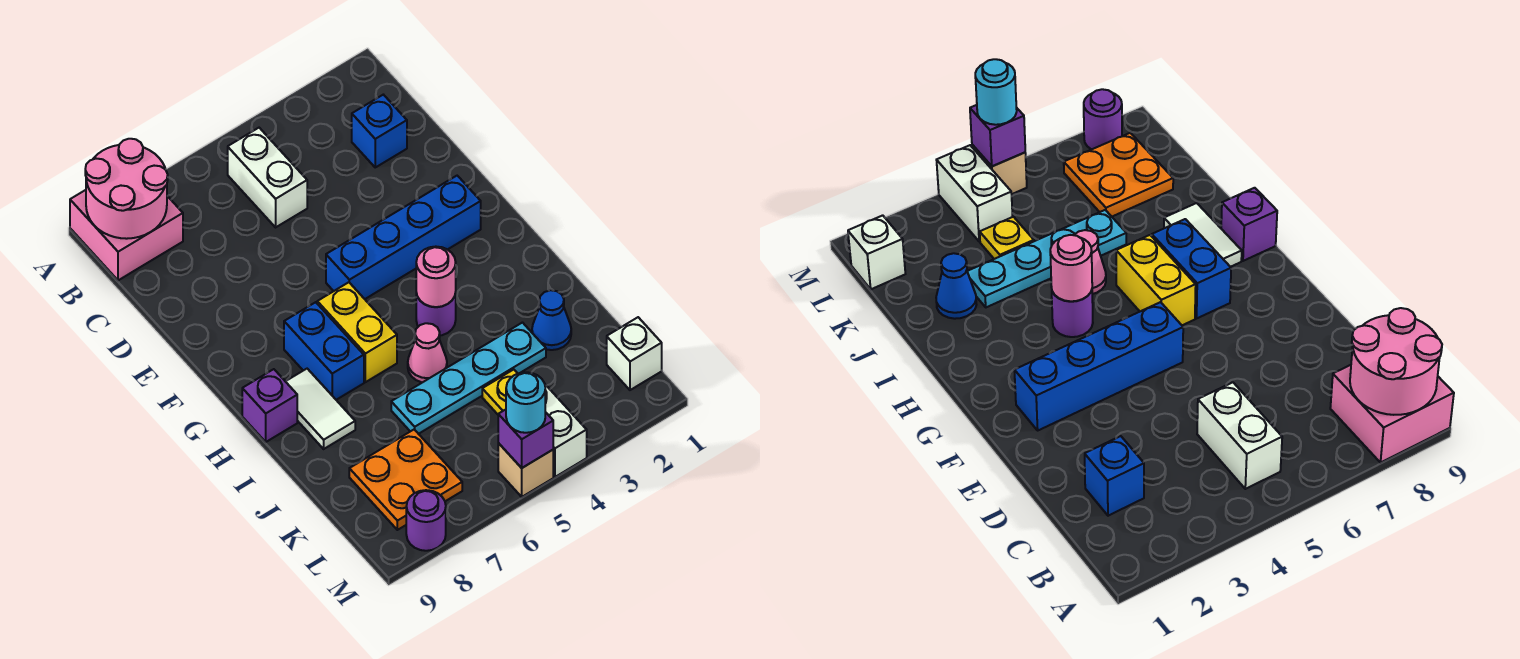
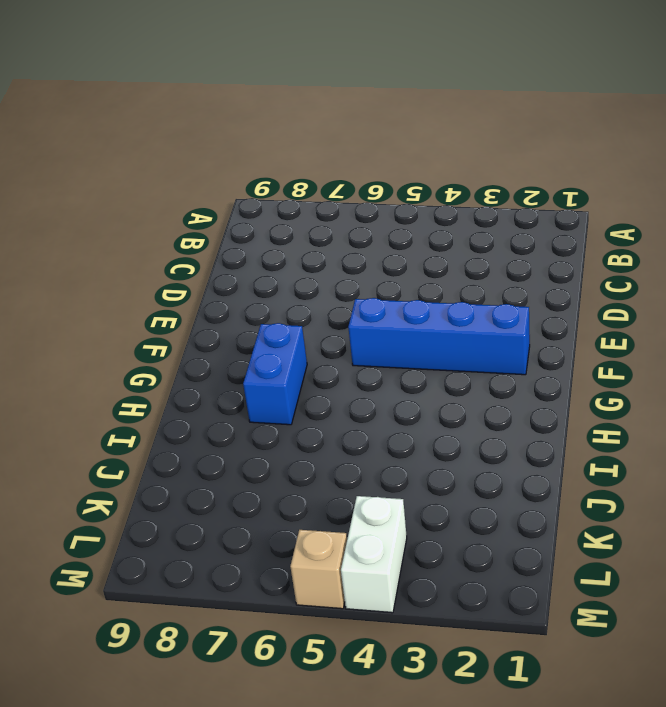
none -> pink brick A8:B9 level 1
none -> white brick B5:C5 level 1
none -> blue brick C2 level 1

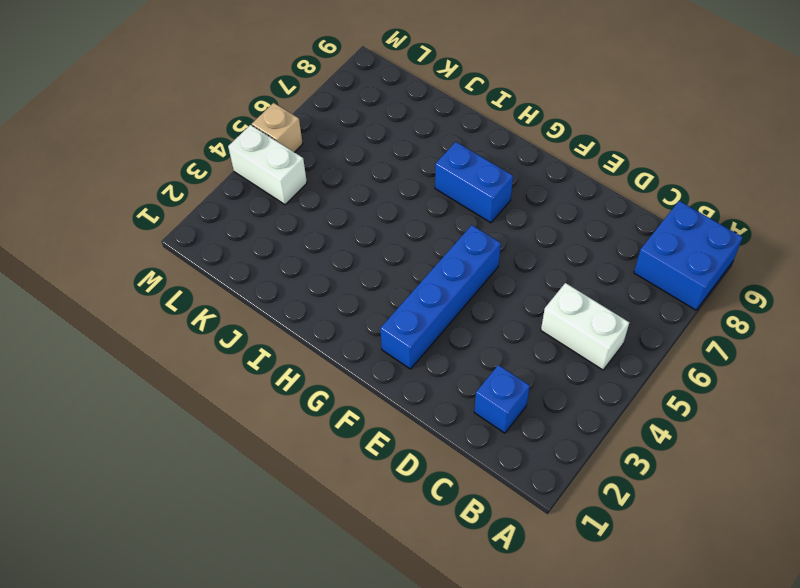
blue brick A8:B9 level 1 -> pink brick A8:B9 level 1
none -> yellow brick G6:H6 level 1
none -> purple round brick H4 level 1
none -> white tile H8:I8 level 1

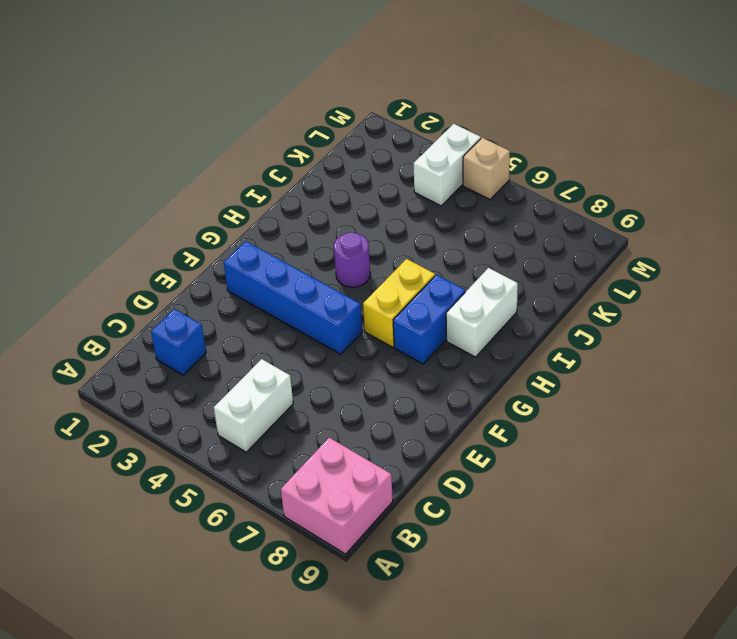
white brick H8:I8 level 1 -> white tile H8:I8 level 1
none -> purple brick H9 level 1
none -> pink cone I5 level 1
none -> blue cone J2 level 1

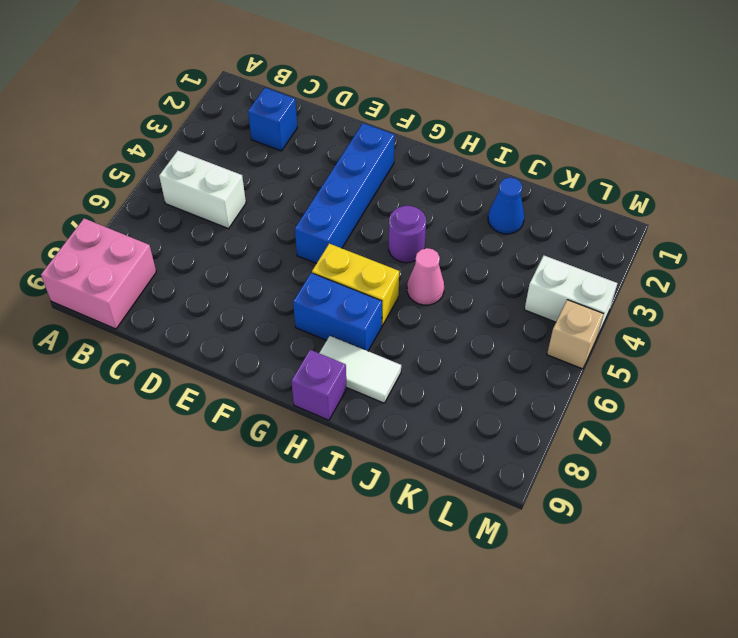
none -> cyan plate J3:J6 level 1
none -> yellow plate K4 level 1
none -> orange plate K7:L8 level 1

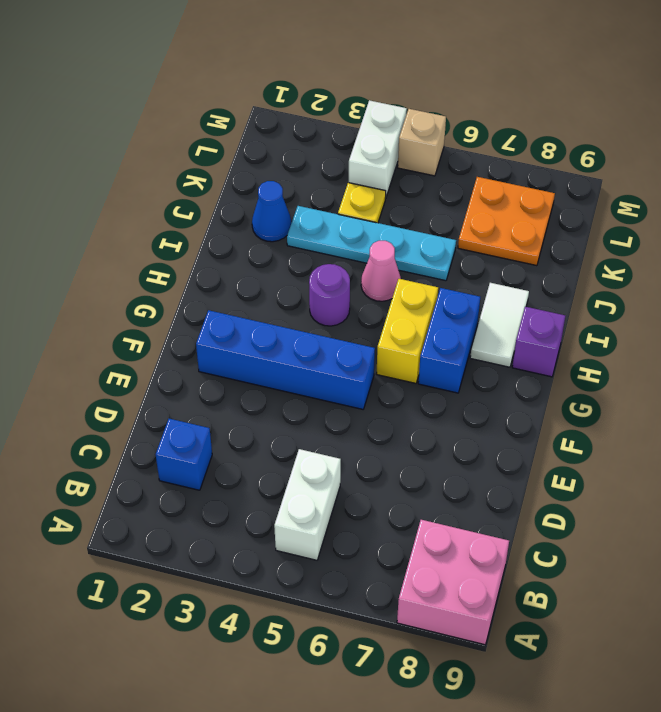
none -> white brick L1 level 1
none -> purple round brick M8 level 1
none -> pink round brick A8:B9 level 2

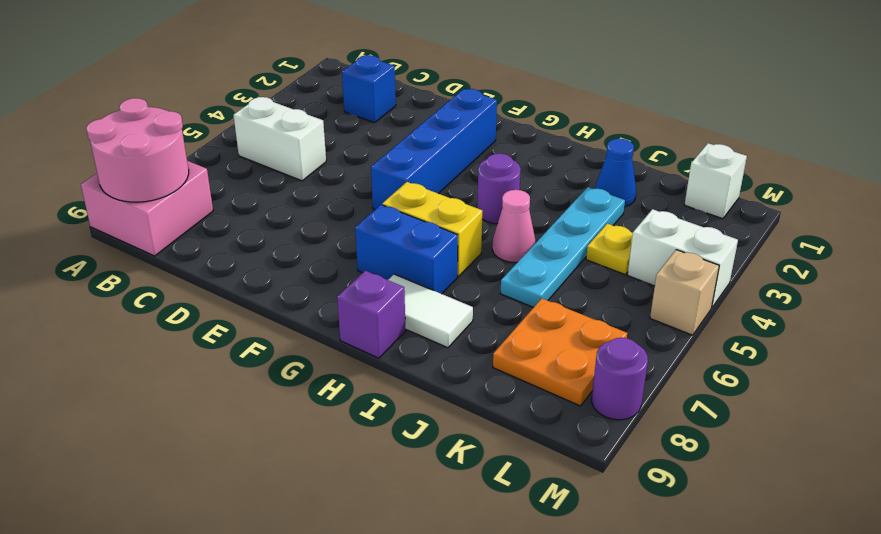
none -> pink round brick H4 level 2
none -> purple brick M5 level 2
none -> cyan round brick M5 level 3

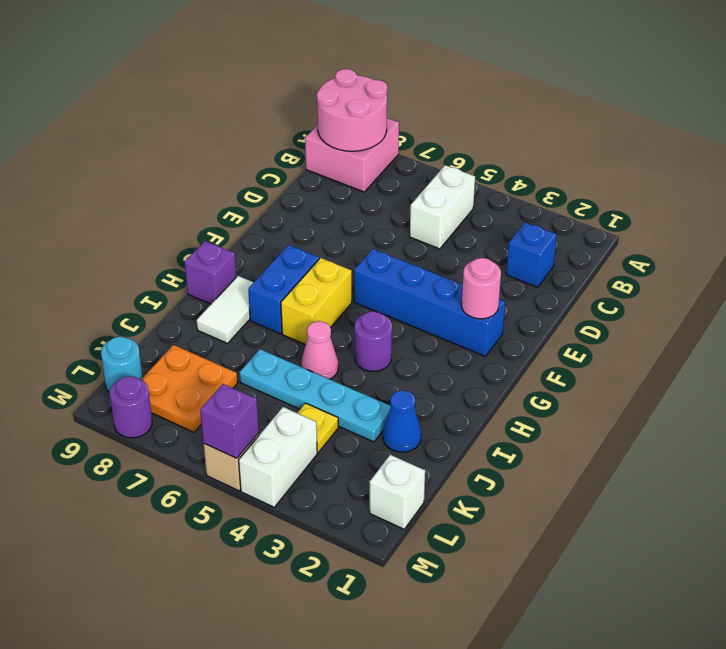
pink round brick F2 level 2 -> pink round brick H4 level 2
cyan round brick L9 level 1 -> cyan round brick M5 level 3

